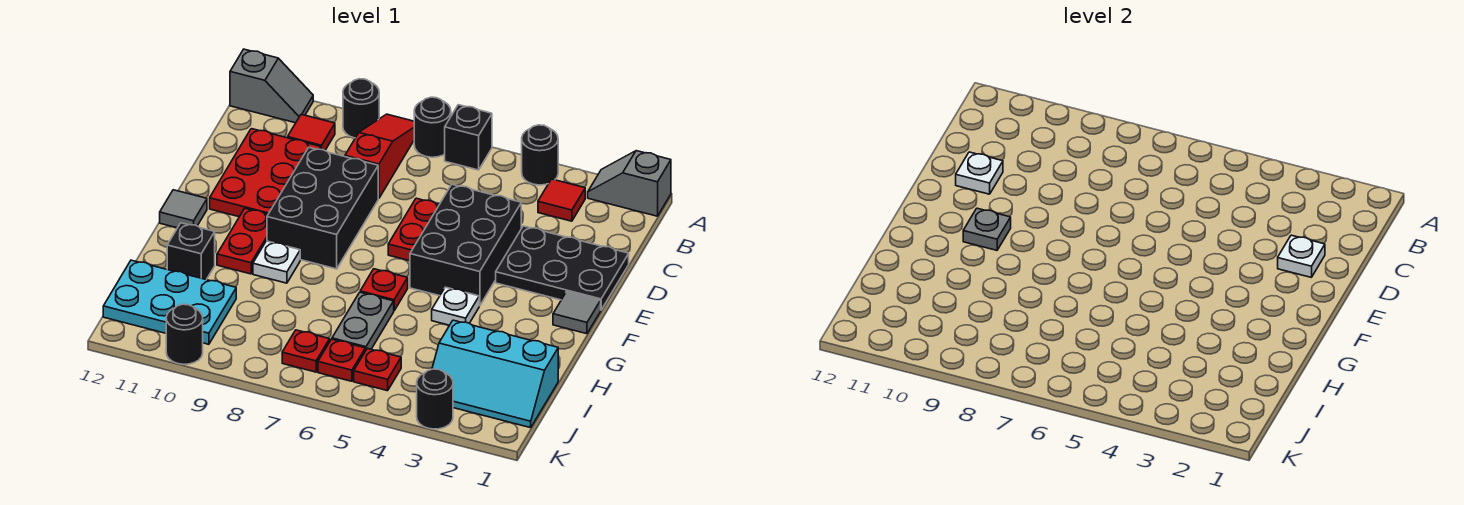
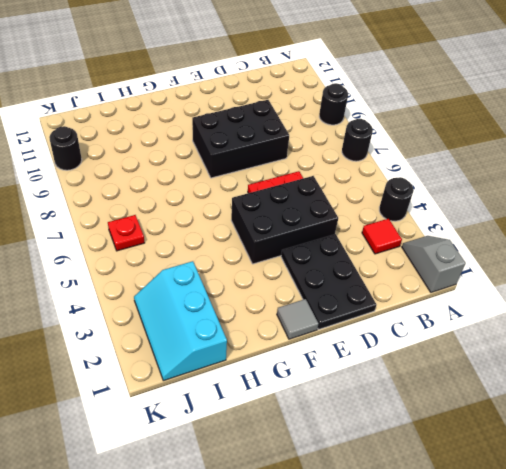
none -> black brick A6 level 1
none -> red slope A8:C8 level 1 top C
none -> grey slope A11:A12 level 1 top 12
none -> red tile B10 level 1

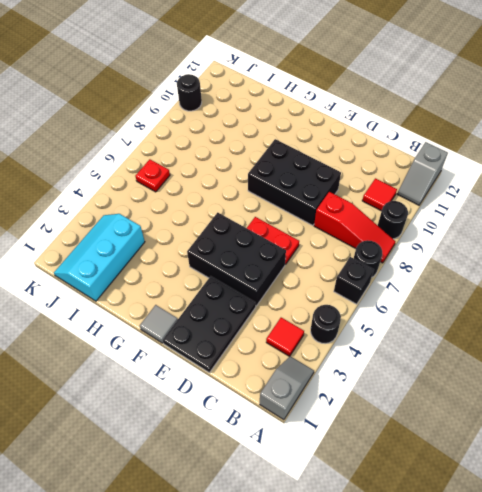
none -> red plate C10:E11 level 1
none -> red plate F10:G10 level 1
none -> grey tile F12 level 1
none -> white plate G4 level 1

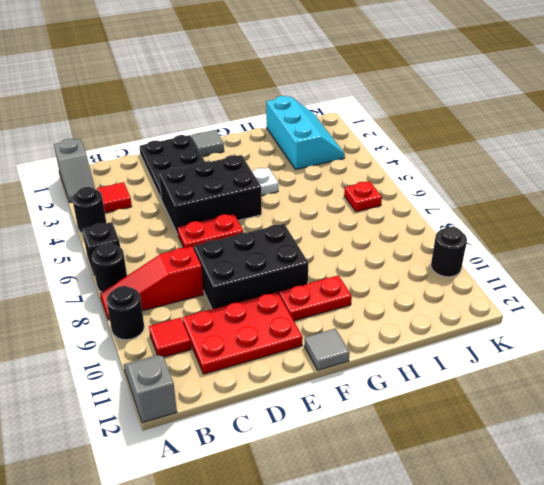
none -> red plate G6 level 1
none -> white plate G9 level 1
none -> grey plate H6:I6 level 1
none -> black brick H11 level 1

